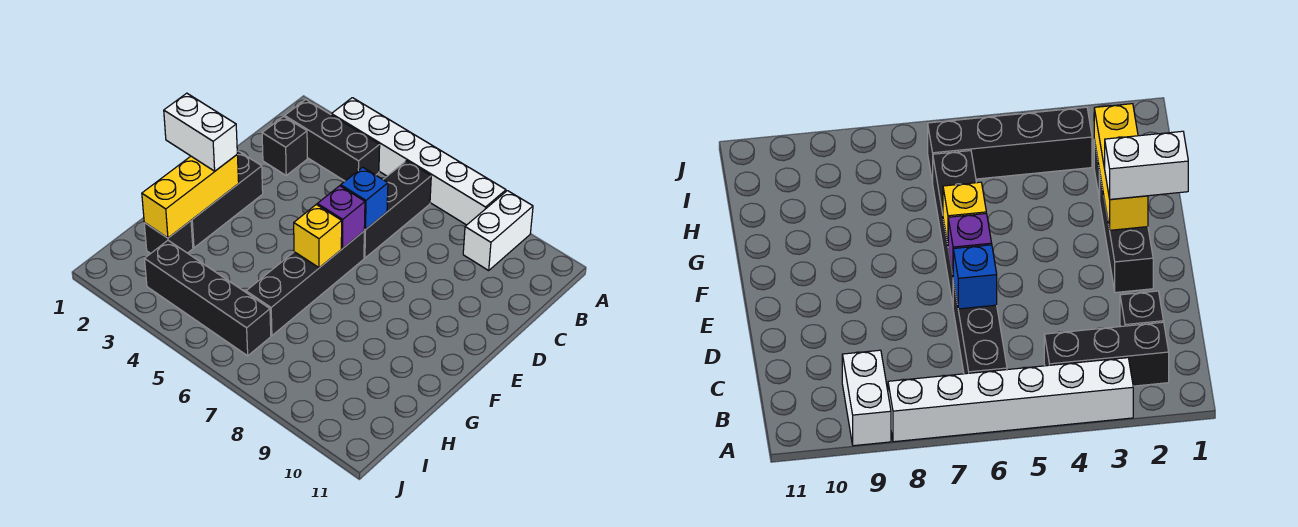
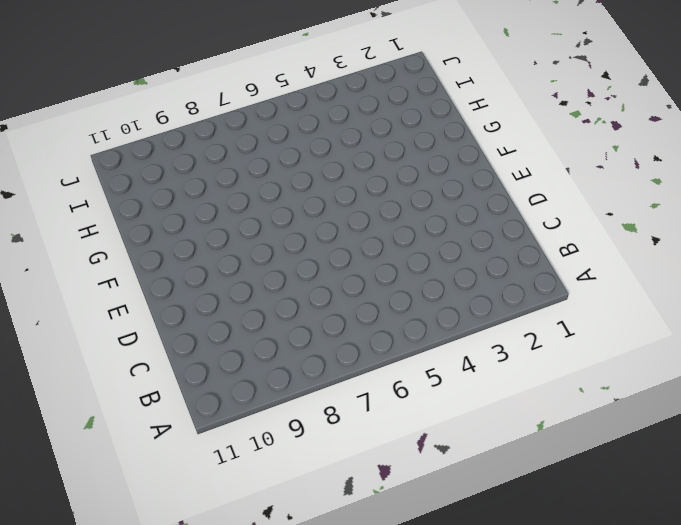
none -> white brick A3:A8 level 1
none -> white brick A9:B9 level 1
none -> black brick B2:B4 level 1

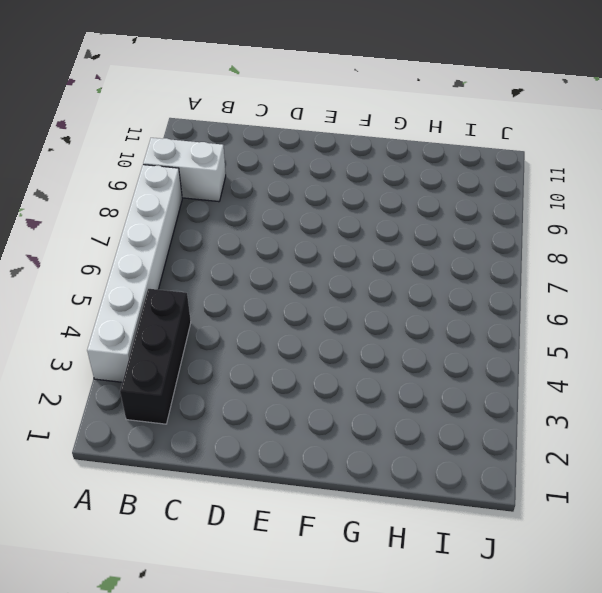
none -> black brick B6:D6 level 1
none -> black brick C2 level 1
none -> black brick E2:G2 level 1

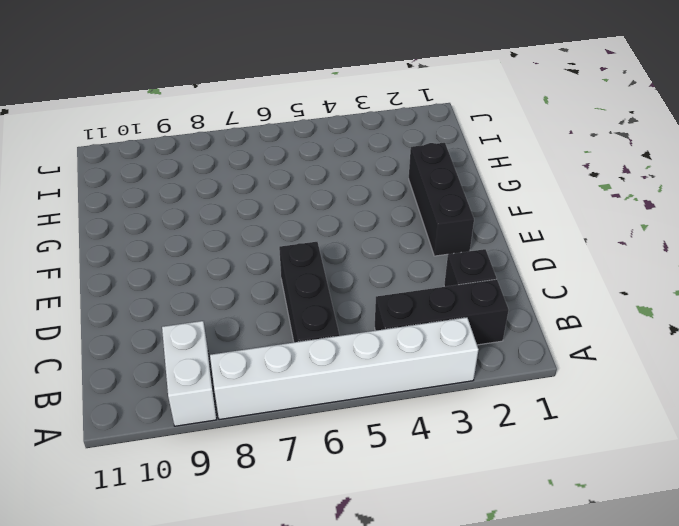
none -> black brick E6:H6 level 1
none -> black brick H2 level 1
none -> black brick I3:I6 level 1

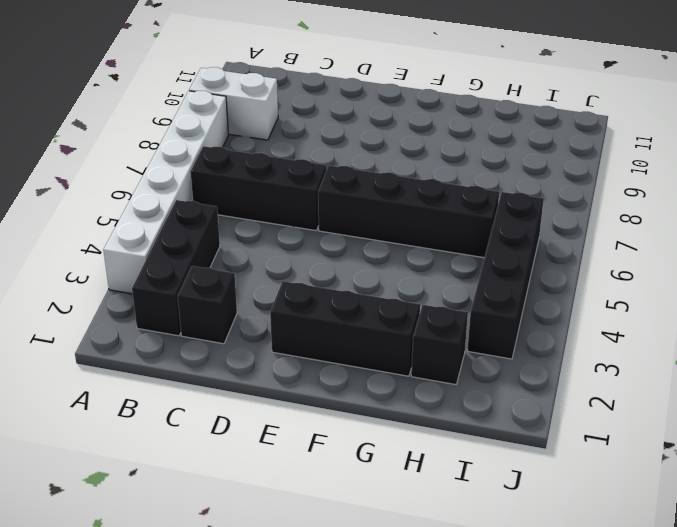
none -> blue brick D6 level 2
none -> purple brick E6 level 2
none -> yellow brick F2:H2 level 2

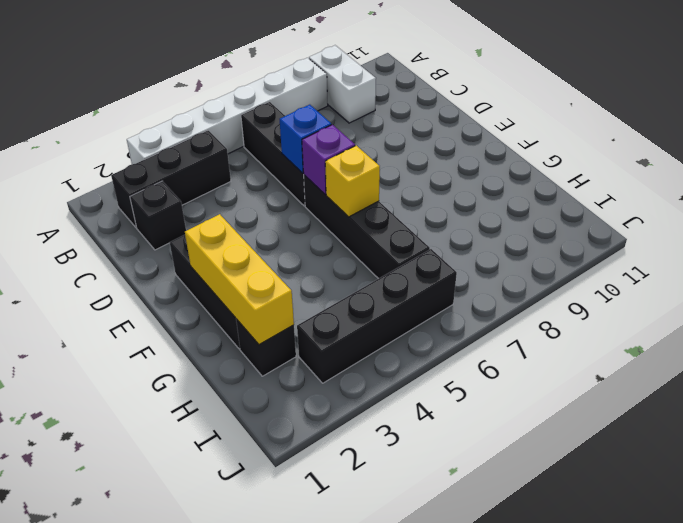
none -> white brick F1:F2 level 3

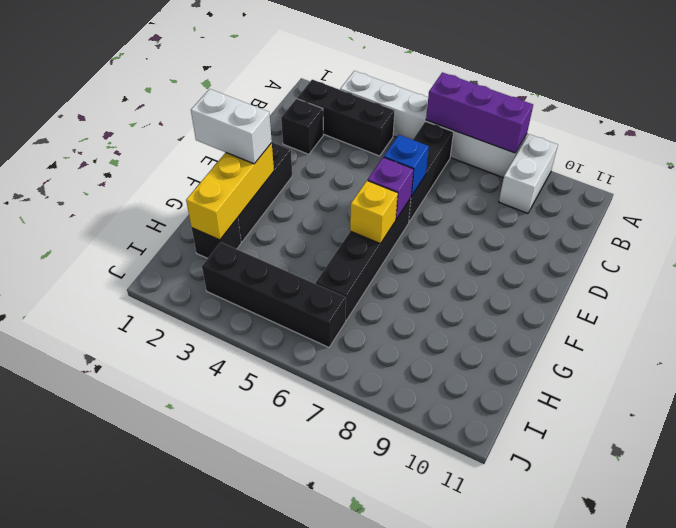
purple brick A6:A8 level 2 -> none

